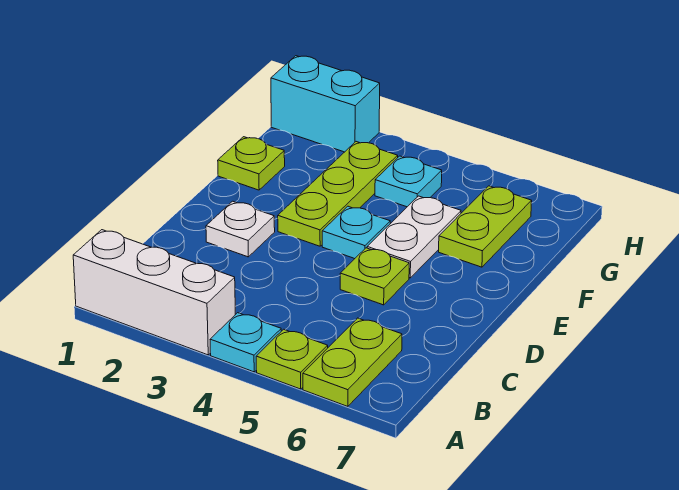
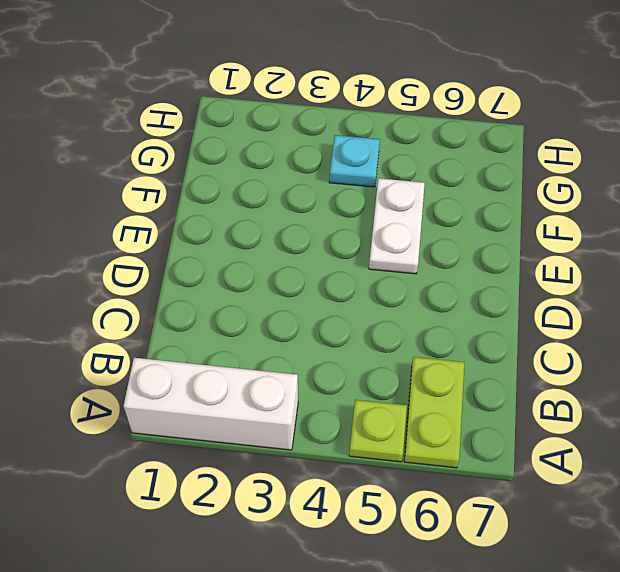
none -> cyan plate A4 level 1
none -> white plate D2 level 1
none -> lime plate D5 level 1

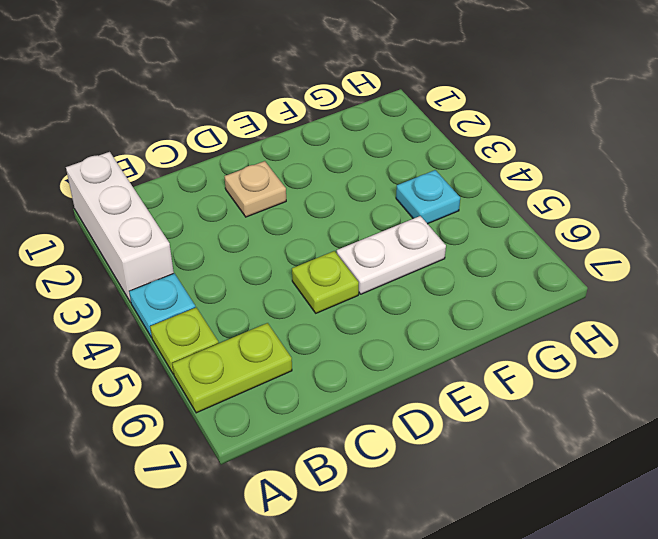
tan plate D2 level 1 -> white plate D2 level 1
none -> lime plate E3:G3 level 1
none -> cyan plate E4 level 1
none -> lime plate F1 level 1

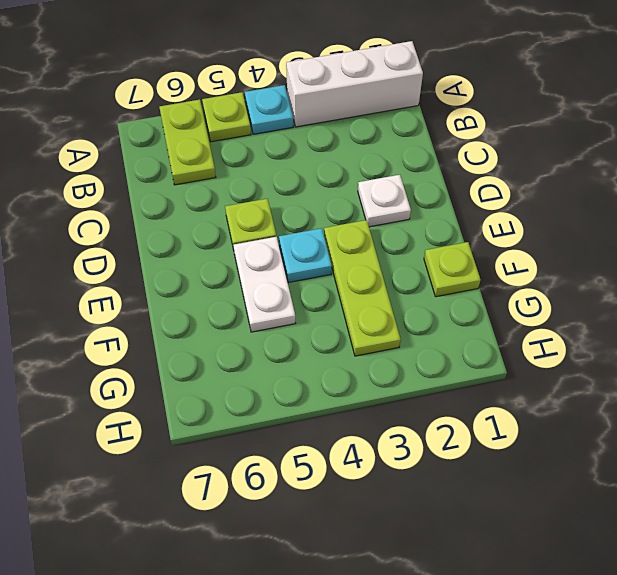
none -> lime plate F6:G6 level 1
none -> cyan plate G4 level 1
none -> cyan brick H1:H2 level 1

